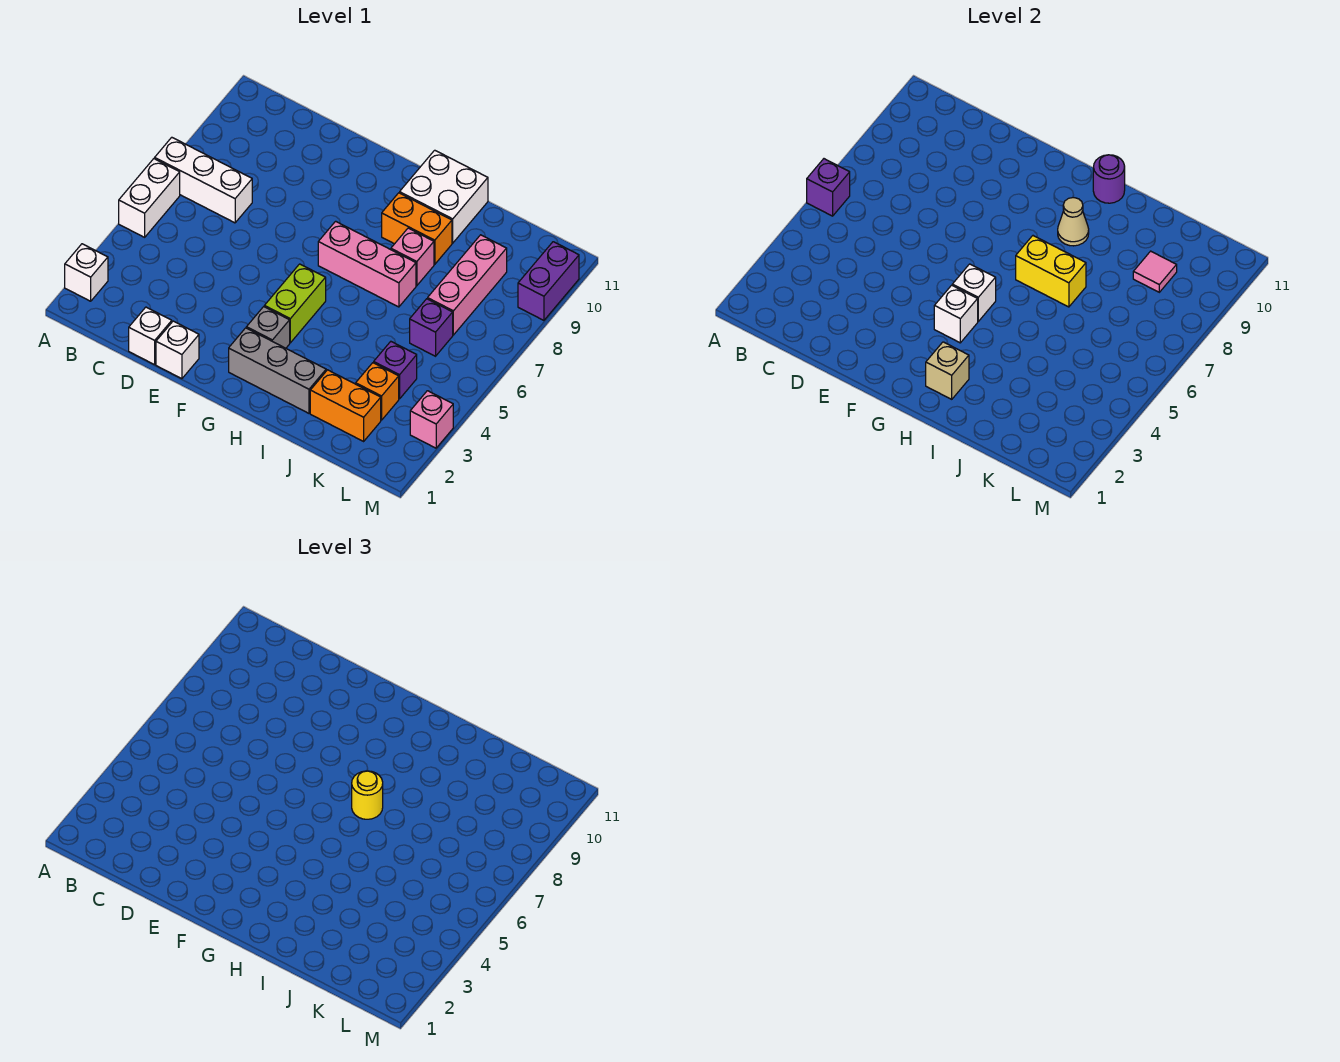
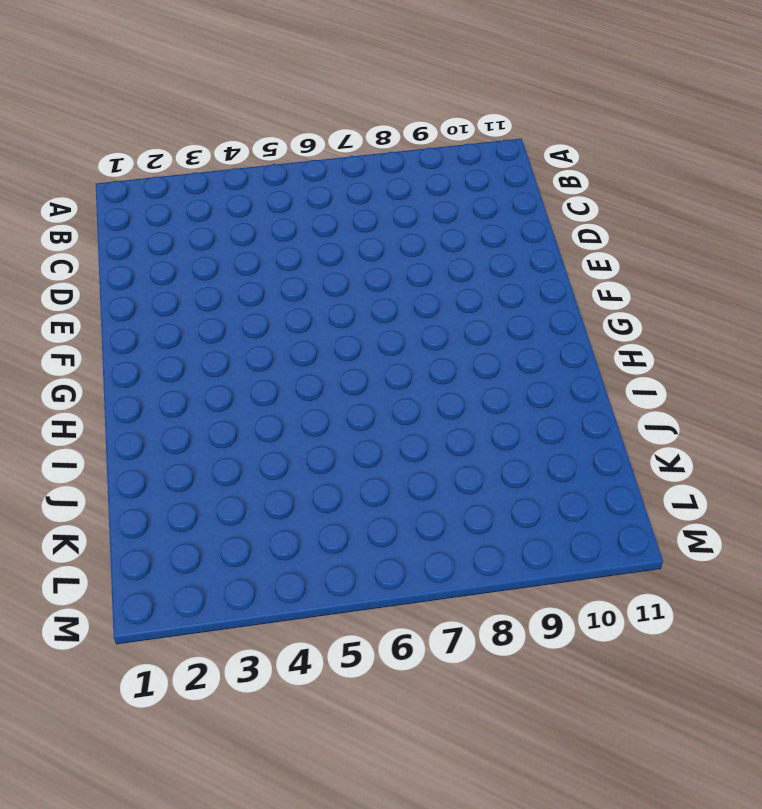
none -> white brick A2 level 1
none -> white brick A5:A6 level 1
none -> white brick A7:C7 level 1

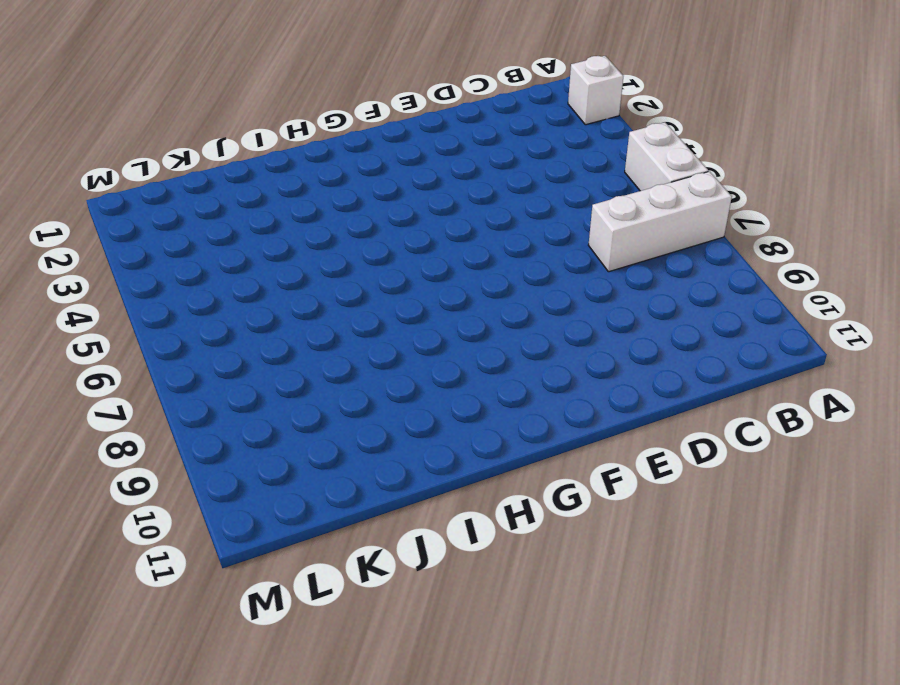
none -> white brick D1 level 1
none -> white brick E1 level 1
none -> grey brick G2:I2 level 1

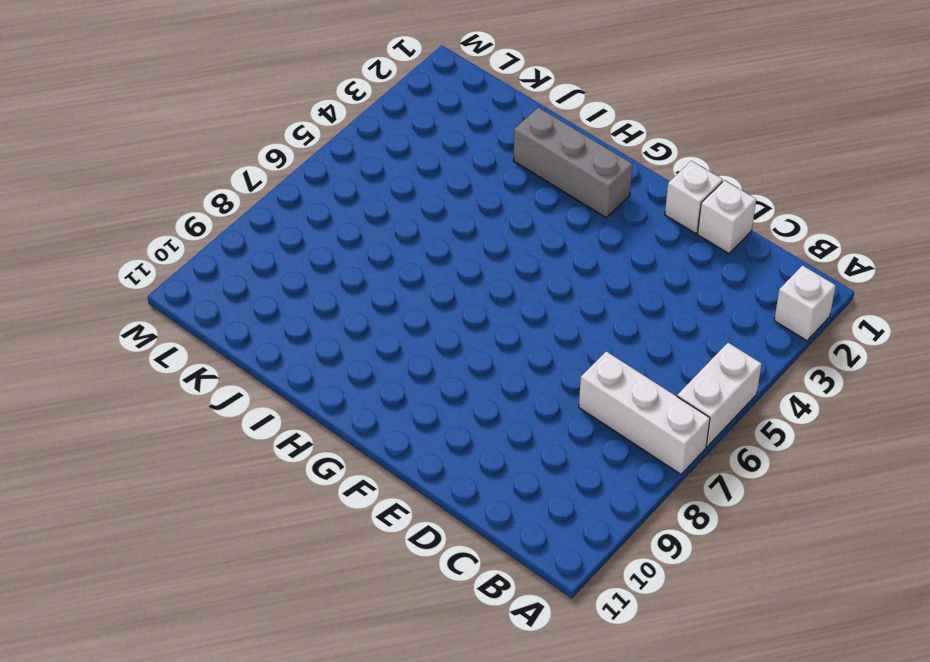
none -> grey brick G3 level 1
none -> lime brick G4:G5 level 1
none -> pink brick G7:I7 level 1

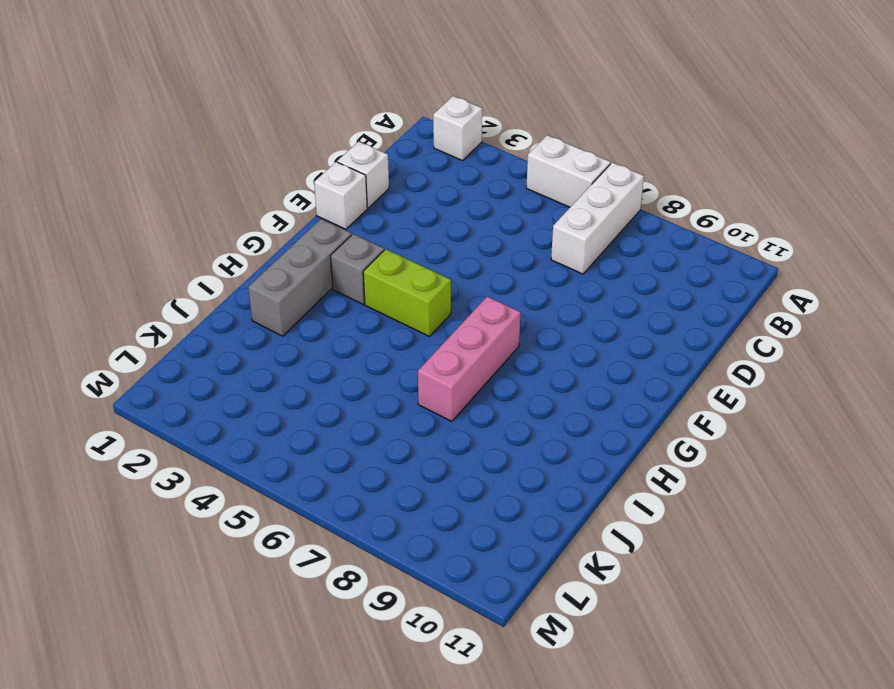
none -> orange brick H9:I9 level 1
none -> white brick H10:I11 level 1
none -> pink brick I8 level 1

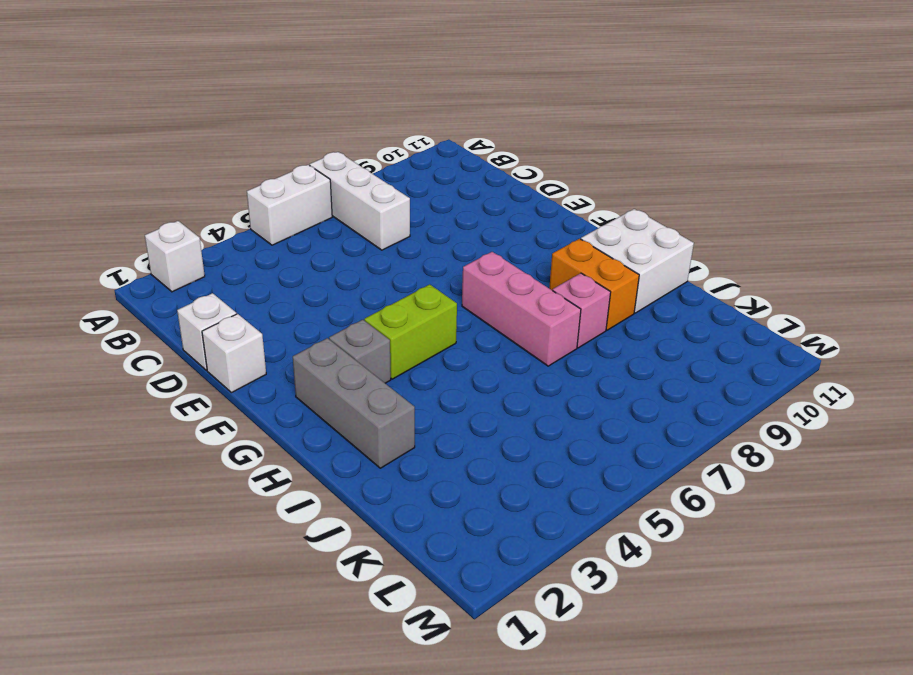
none -> orange brick J2:K2 level 1
none -> orange brick K3 level 1
none -> purple brick K4 level 1

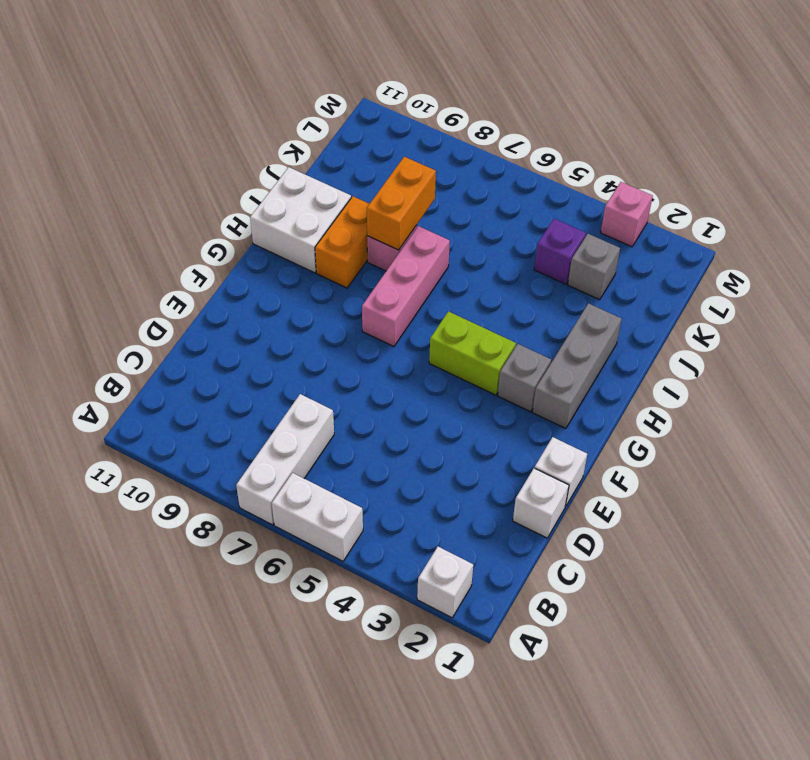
orange brick I8:J8 level 2 -> orange brick J2:K2 level 1
grey brick K3 level 1 -> orange brick K3 level 1
none -> purple brick K6 level 1
none -> pink brick K7:K9 level 1
none -> purple brick M9:M10 level 1

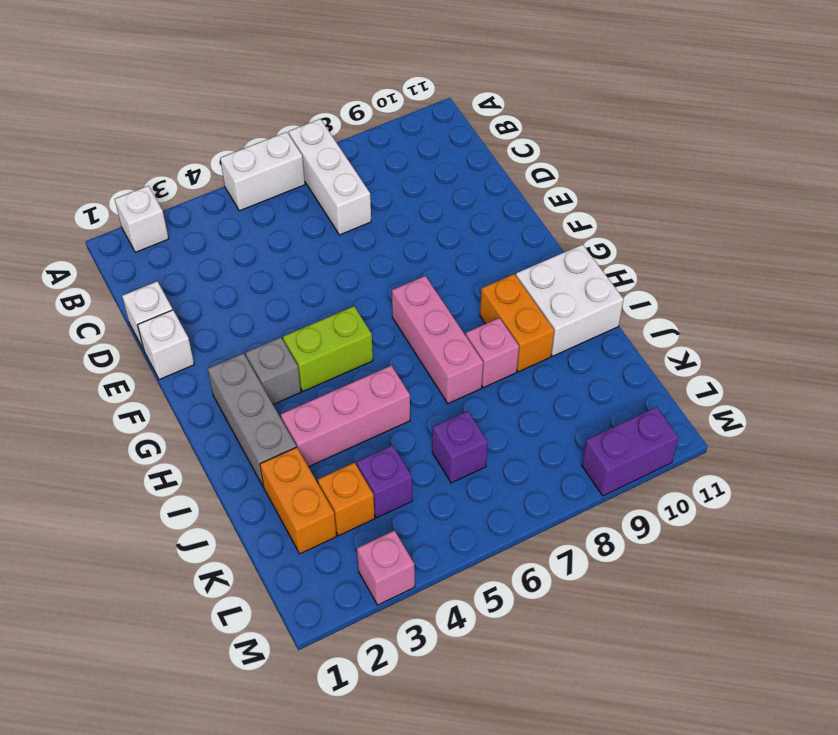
pink brick I3:I5 level 1 -> pink brick K7:K9 level 1
none -> purple brick A6 level 2
none -> white brick G4 level 2
none -> white brick G5 level 2

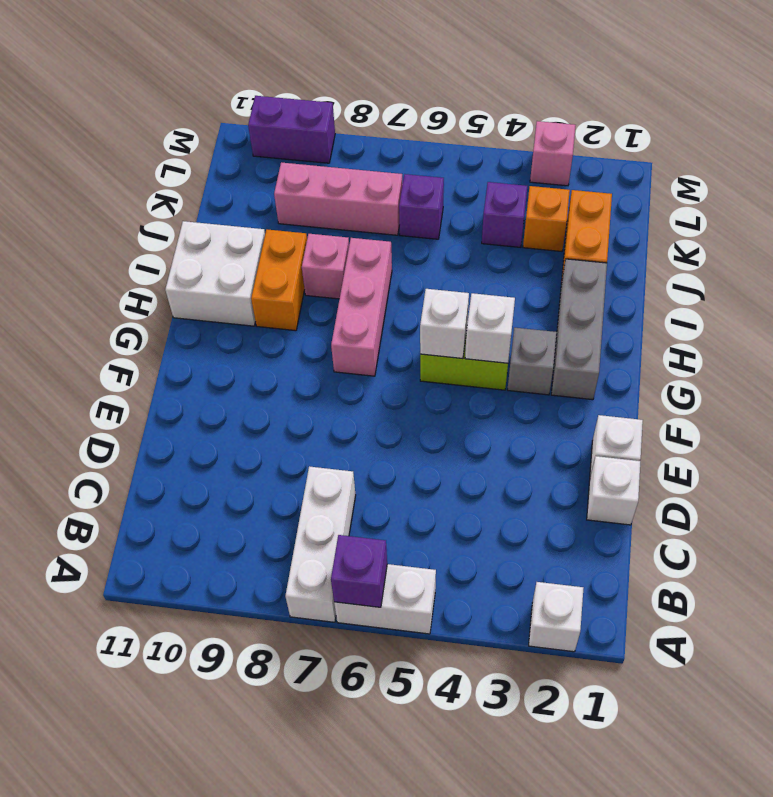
none -> tan brick H2 level 2
none -> yellow brick H7:I7 level 2
none -> tan cone H9 level 2

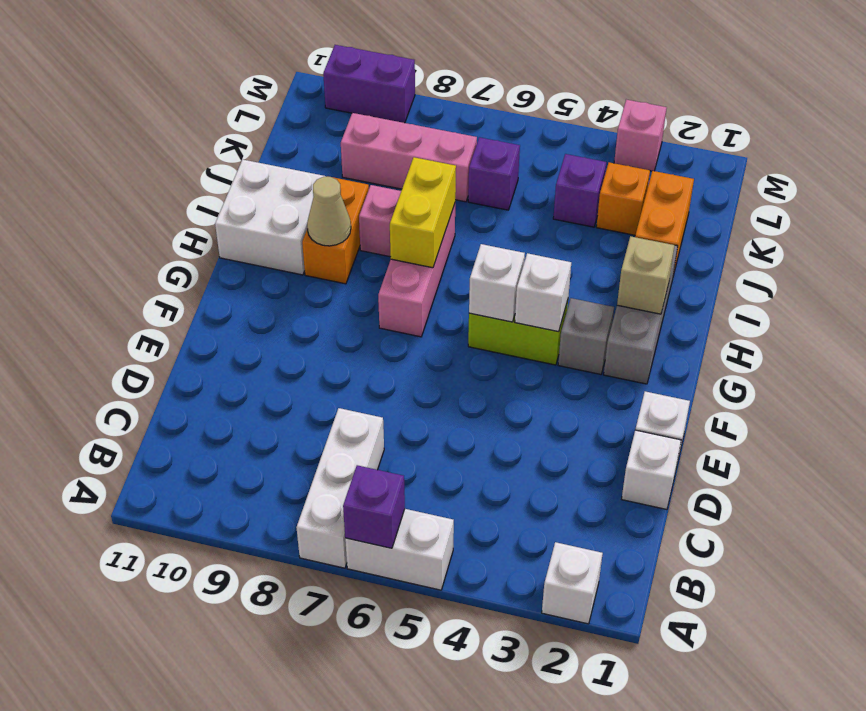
none -> purple round brick H11 level 2
none -> pink tile K9 level 2
none -> yellow round brick H7 level 3

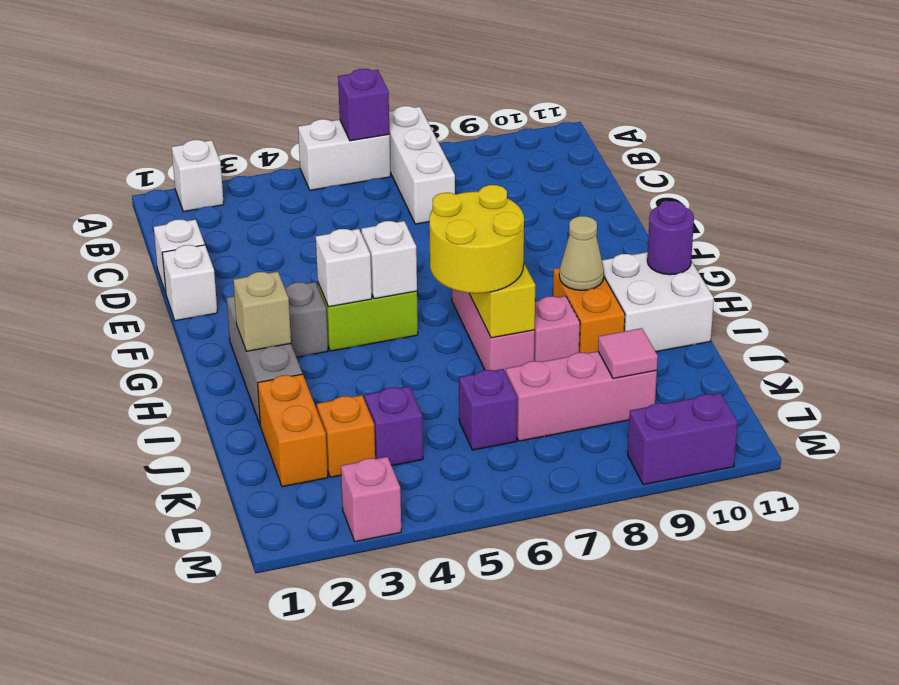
yellow round brick H6:I7 level 3 -> yellow round brick H7 level 3

